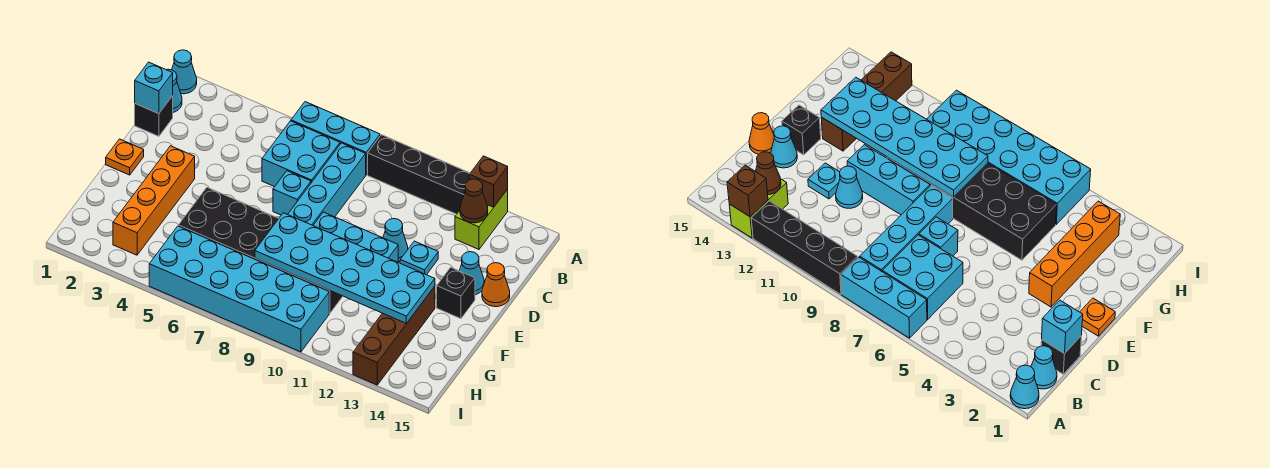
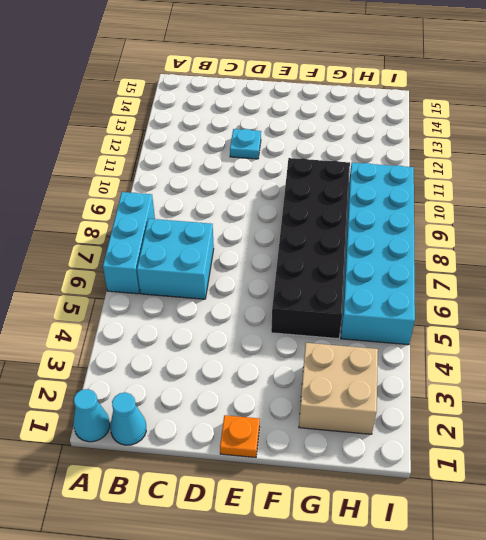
tan brick G2:H3 level 1 -> orange brick E3:H3 level 1
none -> black brick A9:A12 level 1
none -> lime brick A13:B13 level 1
none -> cyan brick B8:E8 level 1

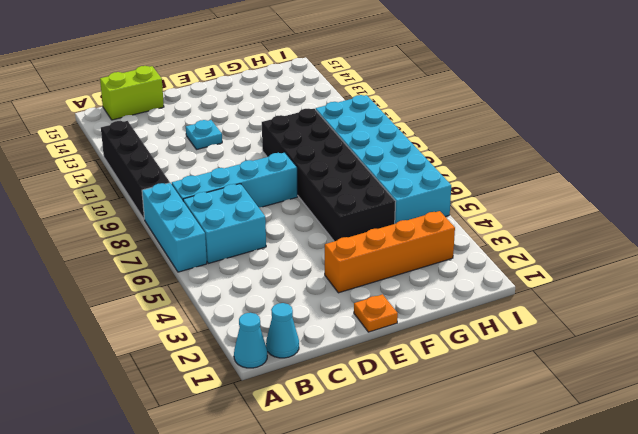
lime brick B15:C15 level 1 -> lime brick A13:B13 level 1
none -> black brick C1 level 1
none -> cyan brick D7 level 1
none -> cyan cone D11 level 1

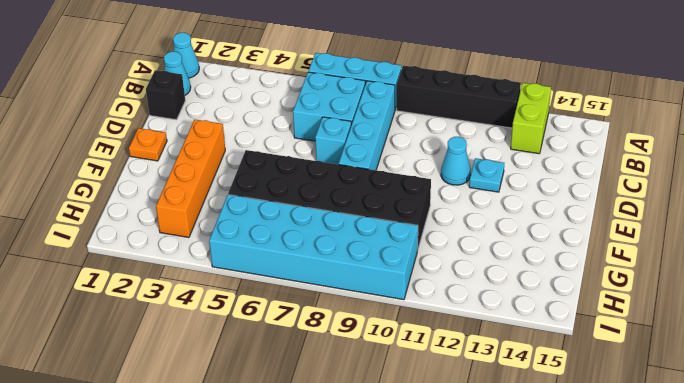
none -> cyan cone D14 level 1
none -> orange cone D15 level 1
none -> cyan brick E9:E11 level 1

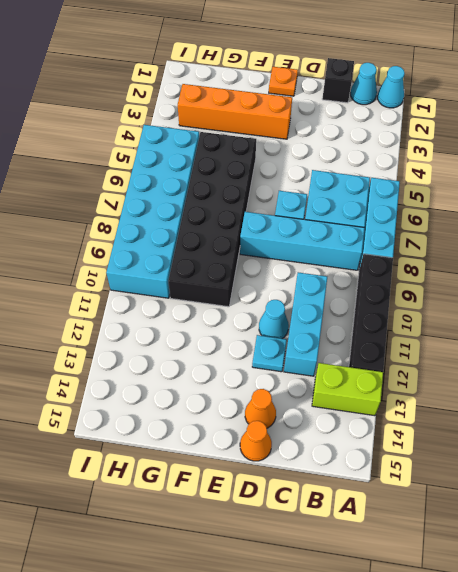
cyan brick C10:C12 level 1 -> cyan brick E9:E11 level 1
orange cone D14 level 1 -> cyan cone D14 level 1
none -> black brick E14 level 1
none -> brown brick F13:I13 level 1
none -> brown brick A13 level 2

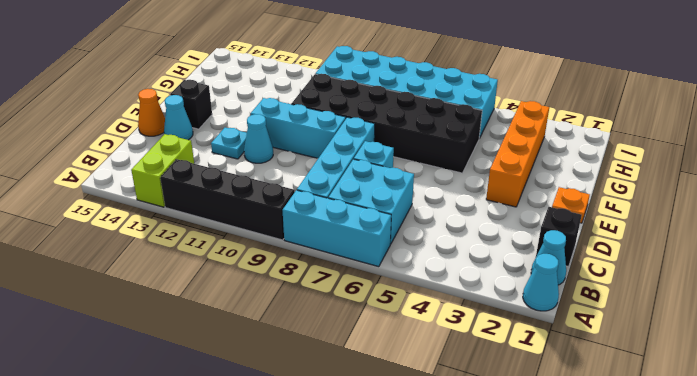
none -> brown brick F13:I13 level 1
none -> brown brick A13 level 2
none -> brown cone B13 level 2

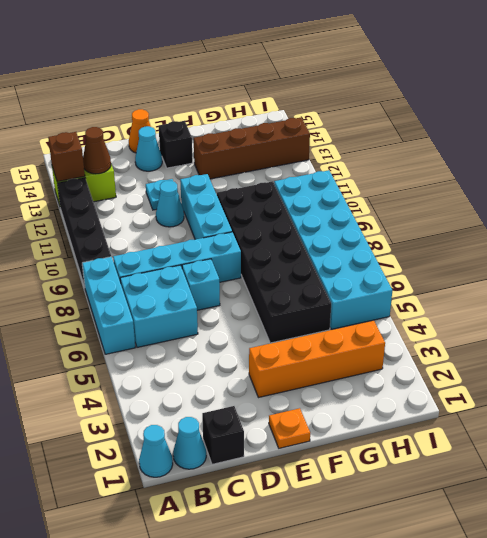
none -> cyan brick C1 level 2
none -> cyan plate F8:G13 level 2

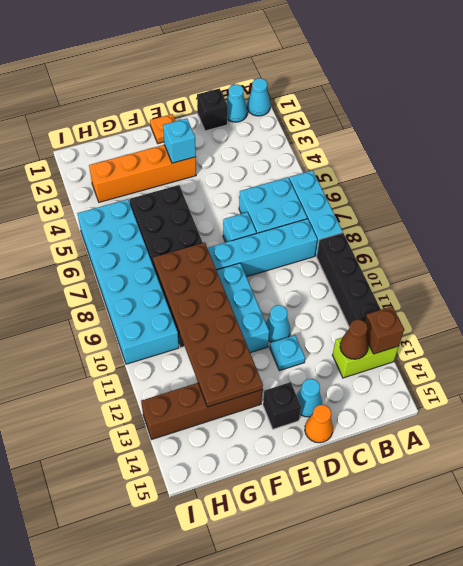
cyan brick E3 level 2 -> cyan brick C1 level 2
brown plate F8:G13 level 2 -> cyan plate F8:G13 level 2

